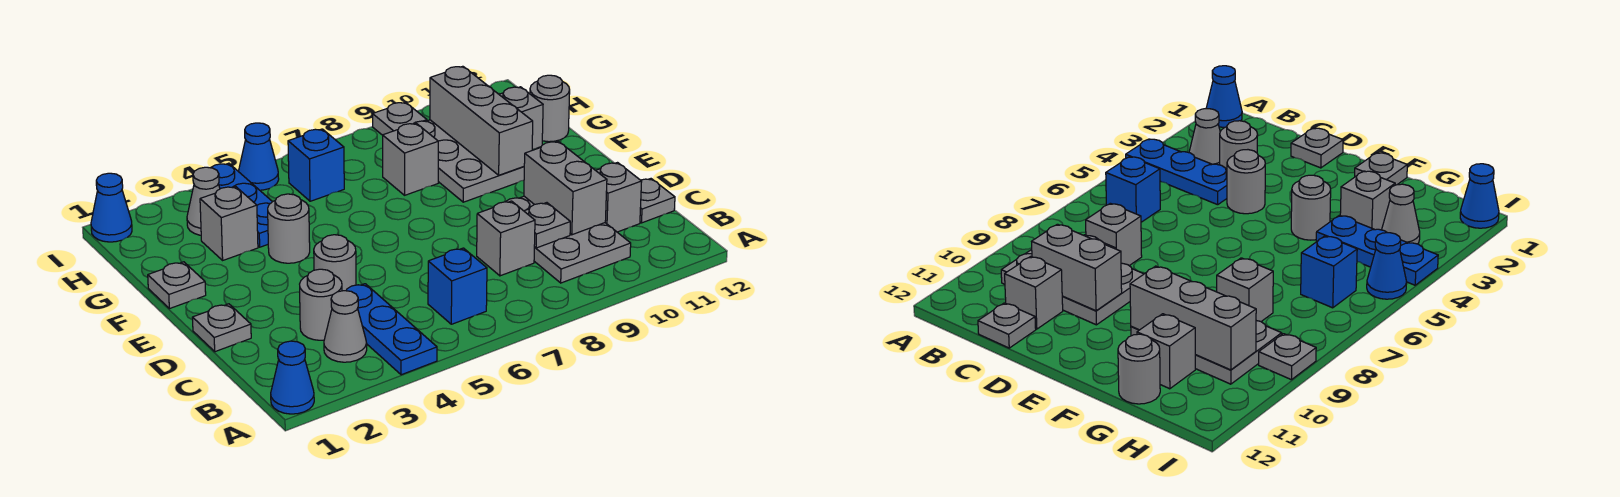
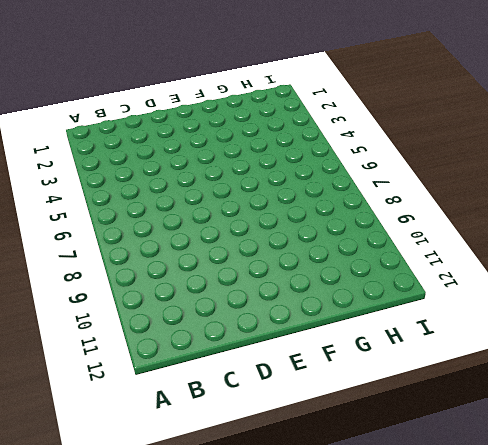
none -> blue cone A1 level 1
none -> blue plate A4:C4 level 1
none -> grey cone B3 level 1

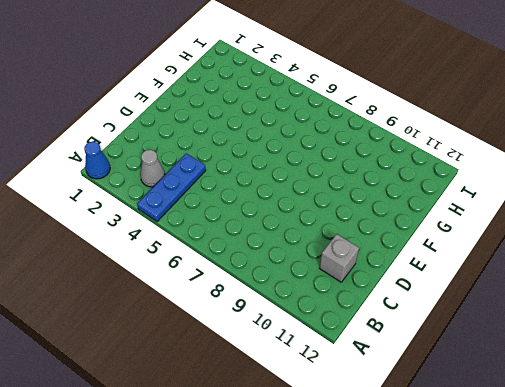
none -> blue brick B6 level 1
none -> grey plate B9:D10 level 1
none -> grey round brick C3 level 1

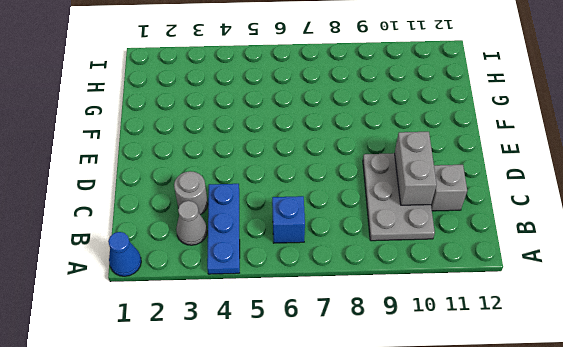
none -> grey brick C8 level 1
none -> grey plate C12 level 1
none -> grey plate D1 level 1

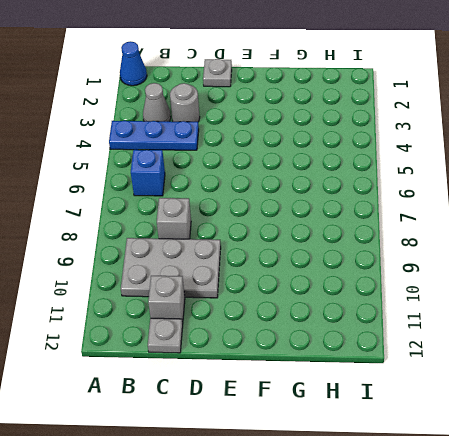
none -> grey round brick D4 level 1
none -> grey plate F1 level 1
none -> grey round brick F4 level 1

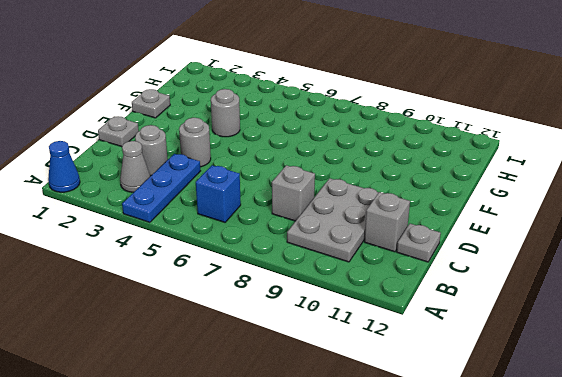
none -> grey plate F9:H10 level 1
none -> grey brick G3 level 1
none -> blue plate G4:I4 level 1

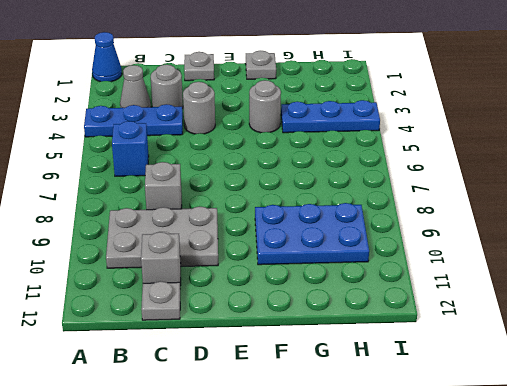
blue plate F9:H10 level 1 -> grey plate F9:H10 level 1
none -> grey brick G3 level 1
none -> grey brick G8 level 1
none -> grey brick G11 level 1

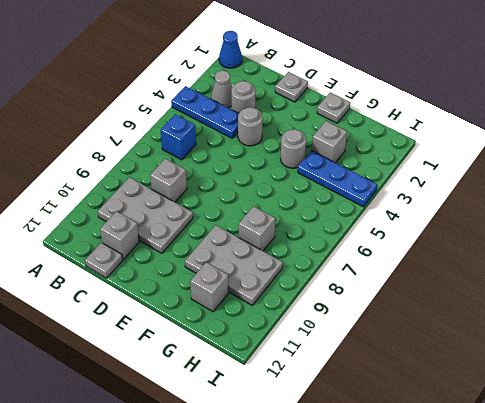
none -> grey round brick G12 level 1
none -> grey cone H3 level 1
none -> blue brick H6 level 1

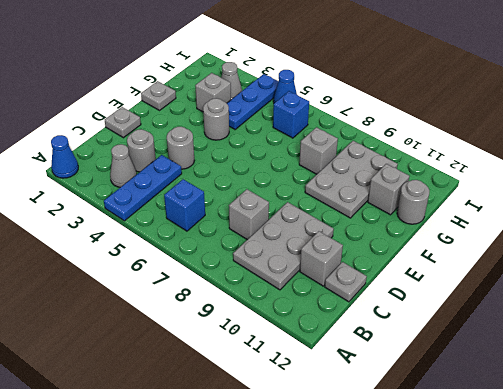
none -> blue cone I1 level 1
none -> grey plate I9 level 1
none -> grey plate C9 level 2

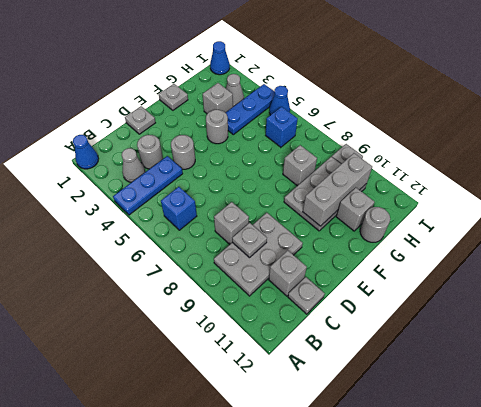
none -> grey brick C10:D10 level 2

